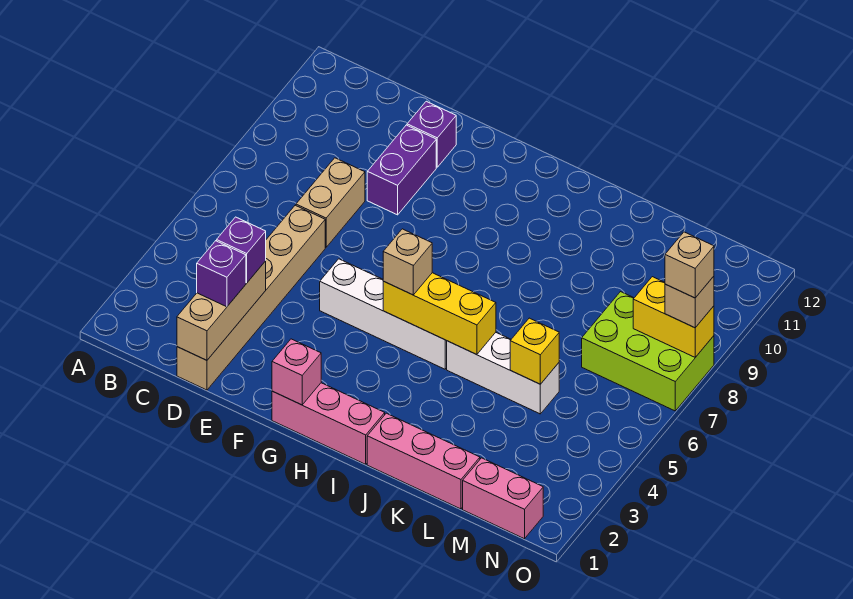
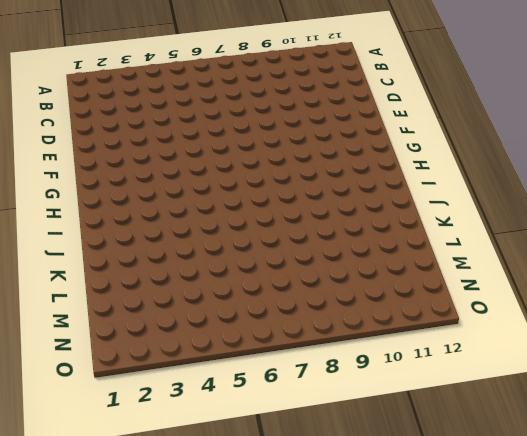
none -> tan brick D1:D6 level 1
none -> tan brick D7:D8 level 1
none -> purple brick E9:E10 level 1

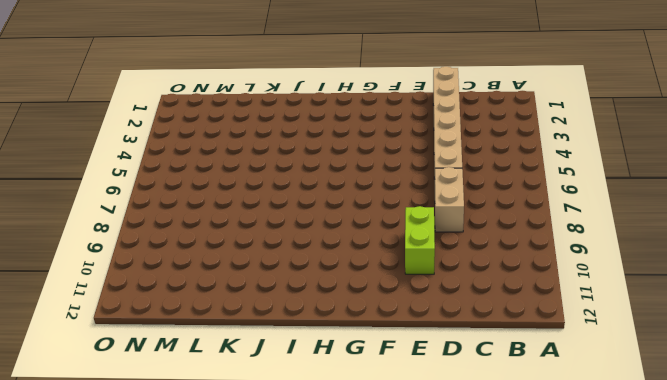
lime brick E9:E10 level 1 -> purple brick E9:E10 level 1
none -> purple brick E11 level 1
none -> white brick F5:I5 level 1
none -> pink brick G1:I1 level 1

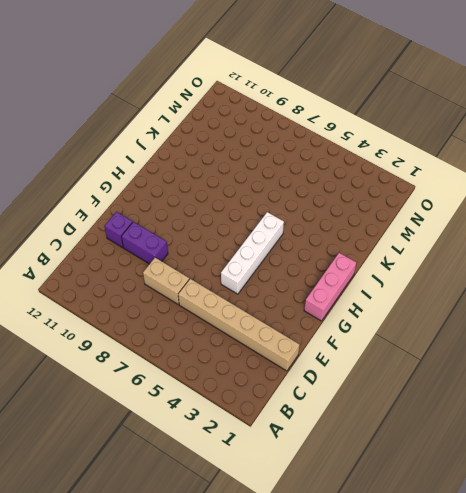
none -> pink brick J1:L1 level 1
none -> white brick J5:L5 level 1
none -> pink brick M1:N1 level 1

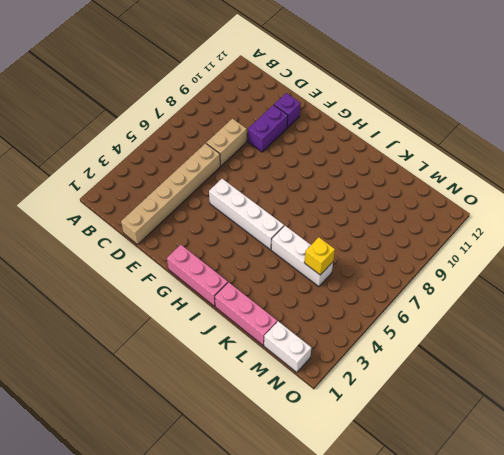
white brick M1:N1 level 1 -> pink brick M1:N1 level 1
none -> lime brick M7:O8 level 1
none -> tan brick D1:D3 level 2
none -> pink brick G1 level 2

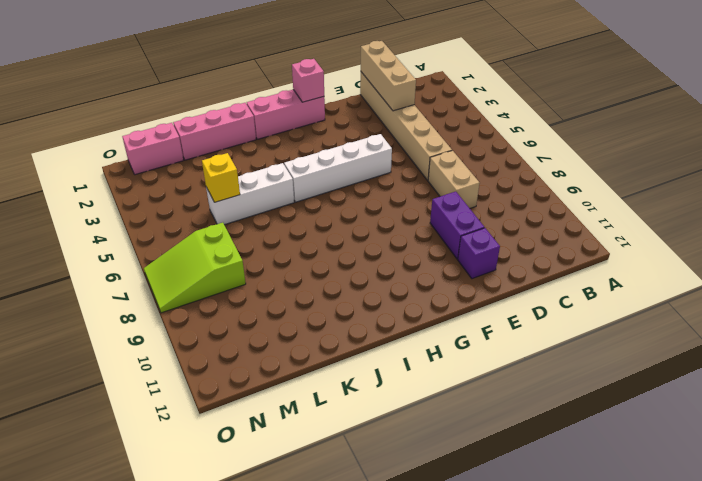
lime slope M7:O8 level 1 top M -> lime brick M7:O8 level 1
none -> yellow brick H5:J5 level 2
none -> yellow brick N8:O8 level 2
none -> purple brick D2 level 3

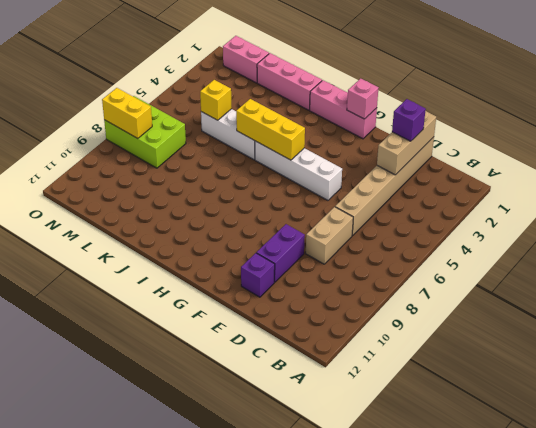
none -> purple brick D3 level 3
none -> tan brick H5 level 3
none -> tan brick O8 level 3

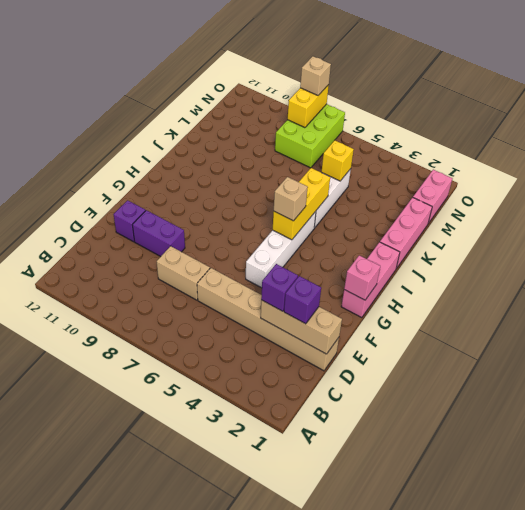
none -> tan brick O8 level 4

